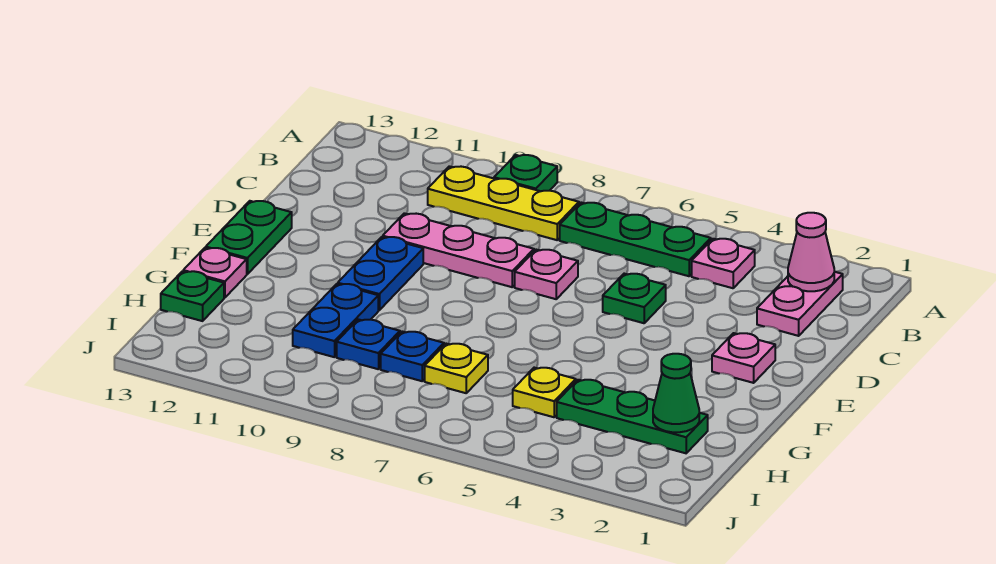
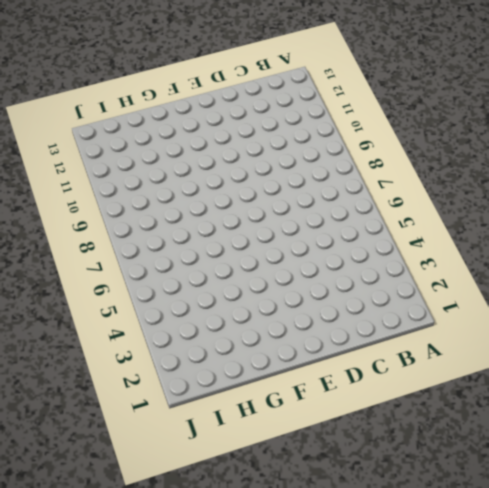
none -> green plate A9 level 1
none -> pink plate B2:C2 level 1
none -> pink plate B4 level 1

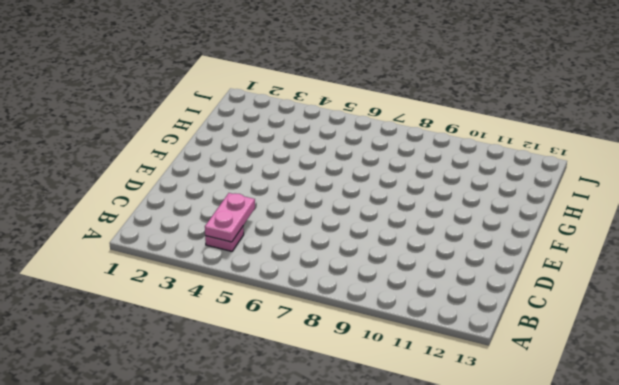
pink plate B4:C4 level 2 -> pink plate B2:C2 level 1
none -> green plate A9 level 1
none -> green plate B5:B7 level 1
none -> yellow plate B8:B10 level 1

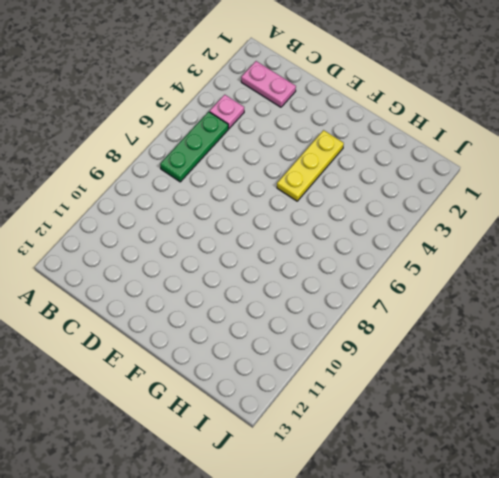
yellow plate F3:F5 level 1 -> yellow plate B8:B10 level 1
none -> green plate A9 level 1
none -> green plate D5 level 1
none -> pink plate D7 level 1

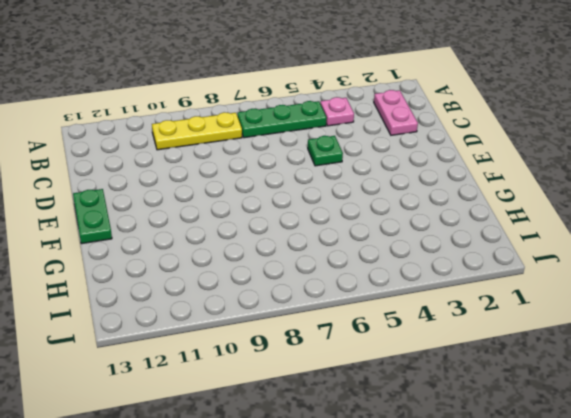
none -> green plate A9 level 1
none -> pink plate D7 level 1
none -> pink plate D8:D10 level 1

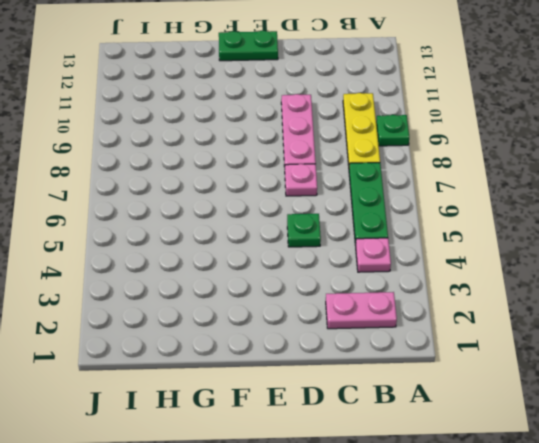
none -> pink plate E2 level 1
none -> blue plate E10:F10 level 1
none -> blue plate G10:H10 level 1

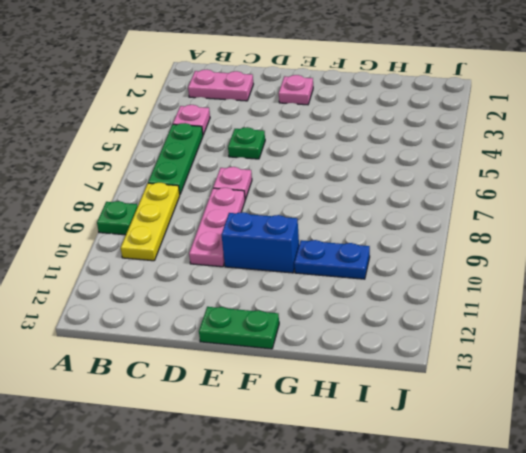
blue brick E10:F10 level 1 -> blue plate E10:F10 level 1
none -> pink plate G13 level 1
none -> green plate H2:H4 level 1
none -> yellow plate H5 level 1

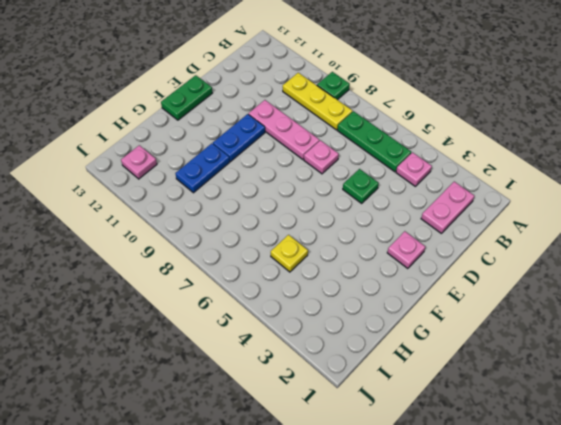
pink plate I12 level 1 -> pink plate G13 level 1
none -> green plate H2:H4 level 1
none -> yellow plate H7 level 1
none -> blue plate H8 level 1

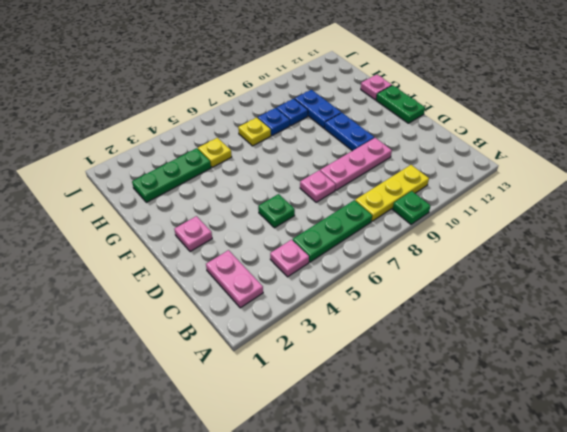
none -> green plate H13 level 1
none -> pink cone B2 level 2
none -> green cone H2 level 2

